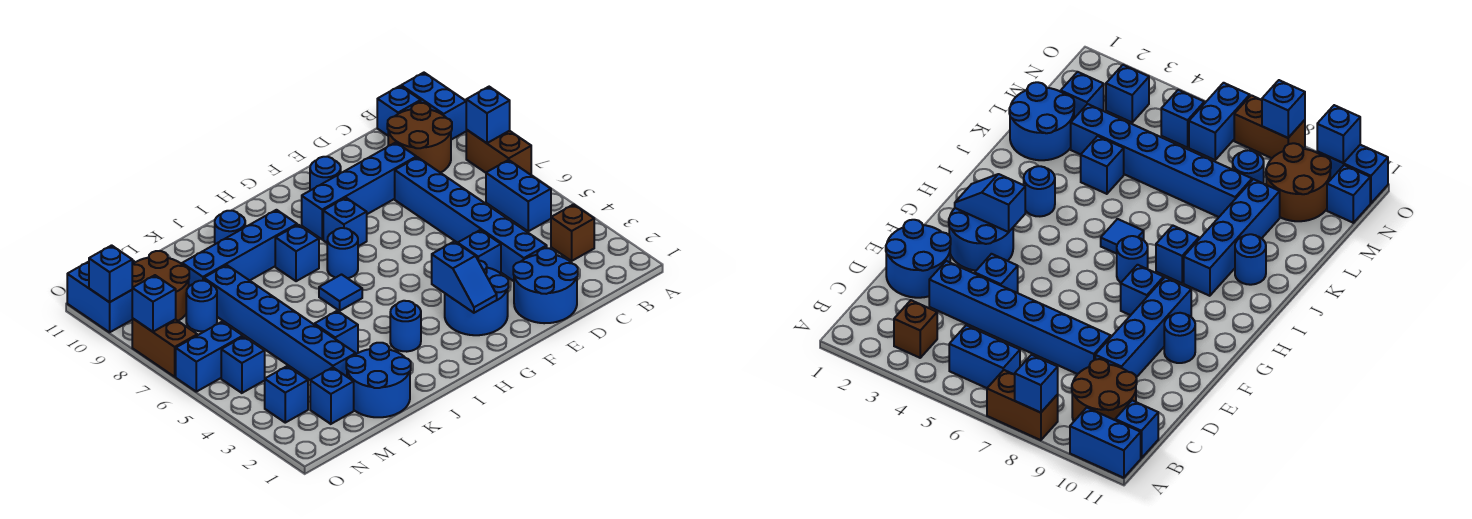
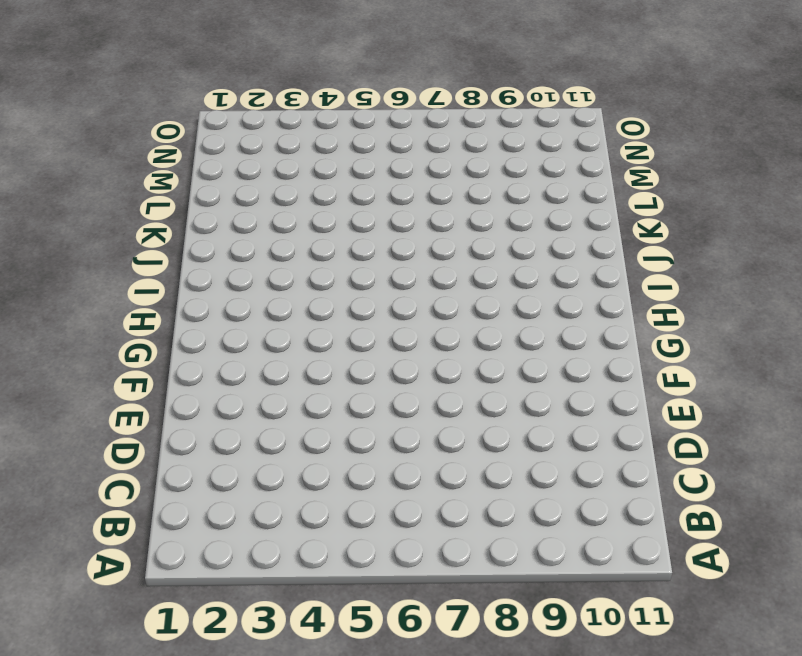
none -> brown brick A7:A8 level 1
none -> blue brick A10:A11 level 1
none -> brown brick B3 level 1
none -> blue brick B5:B6 level 1

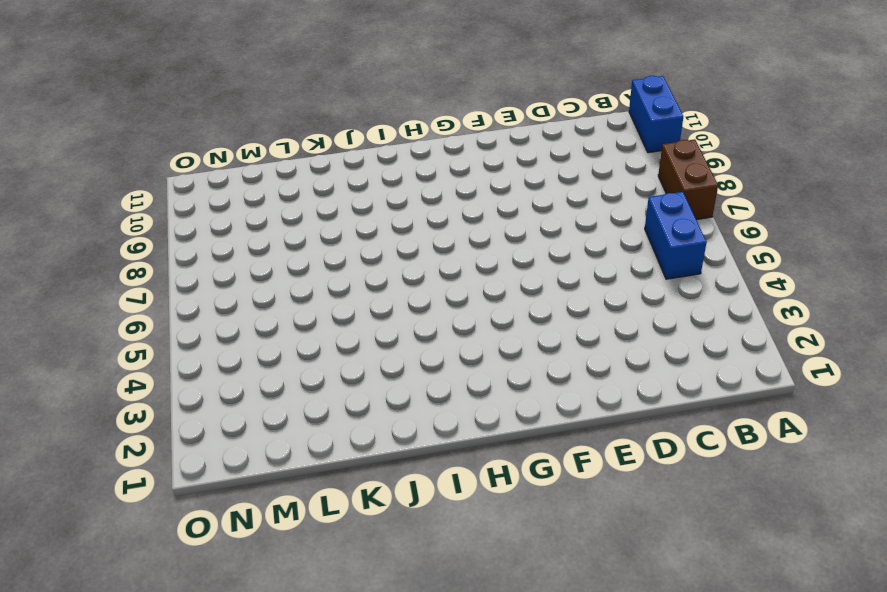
none -> brown brick B3 level 1
none -> brown round brick B9:C10 level 1
none -> blue brick B11 level 1
none -> blue round brick D1:E2 level 1

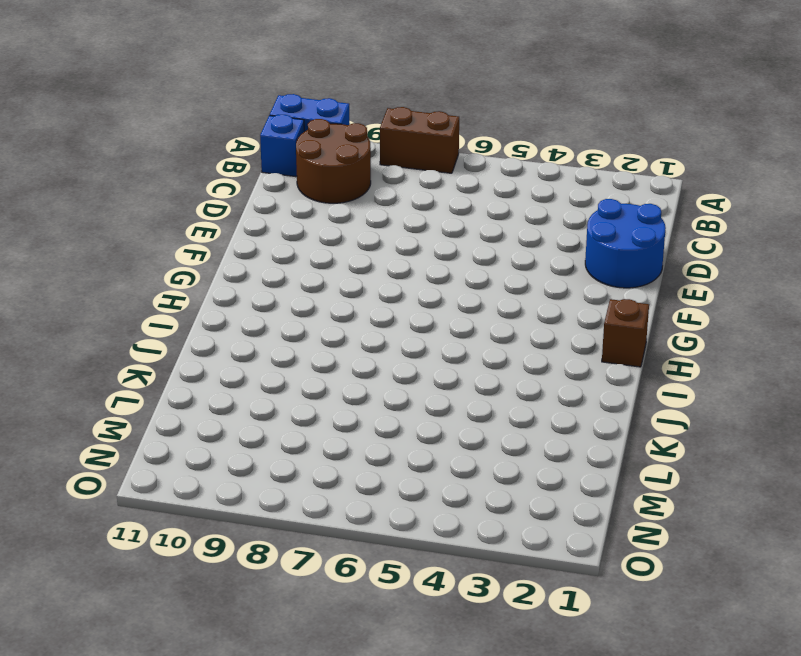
brown brick H1 level 1 -> brown brick B3 level 1
none -> blue brick B5:B6 level 1
none -> blue brick D3:D8 level 1
none -> blue brick D9:G9 level 1
none -> blue brick E4 level 1

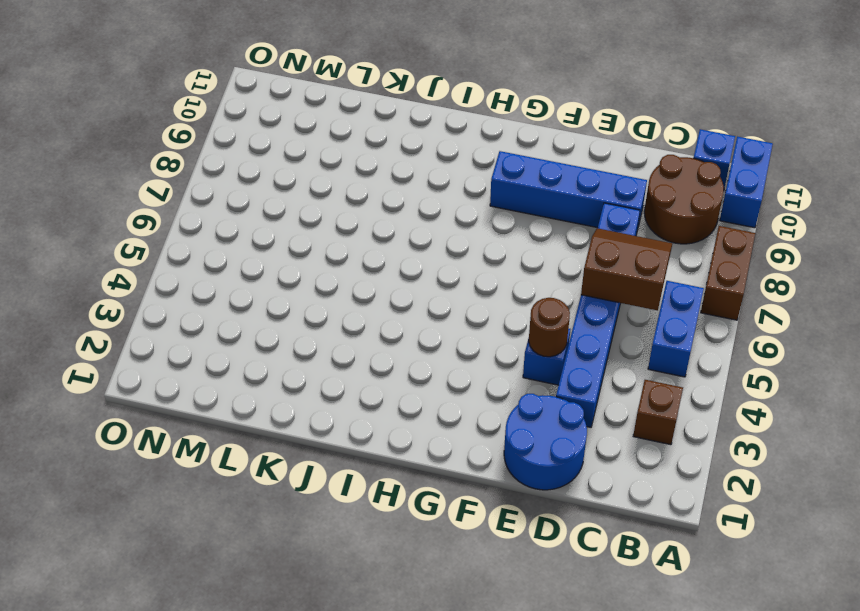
brown slope C6:D7 level 2 top 6 -> none
brown round brick E4 level 2 -> none
none -> blue round brick F2:G3 level 1
none -> blue round brick F10 level 1
none -> blue brick G8 level 1
none -> blue round brick H7 level 1

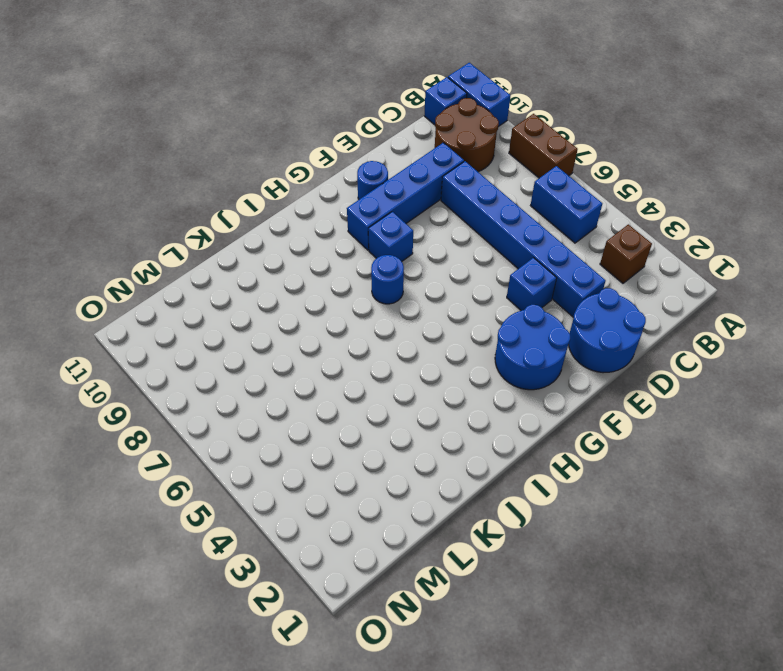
none -> blue round brick I3 level 1
none -> blue tile I6 level 1
none -> blue brick I8 level 1
none -> blue brick I9:L9 level 1

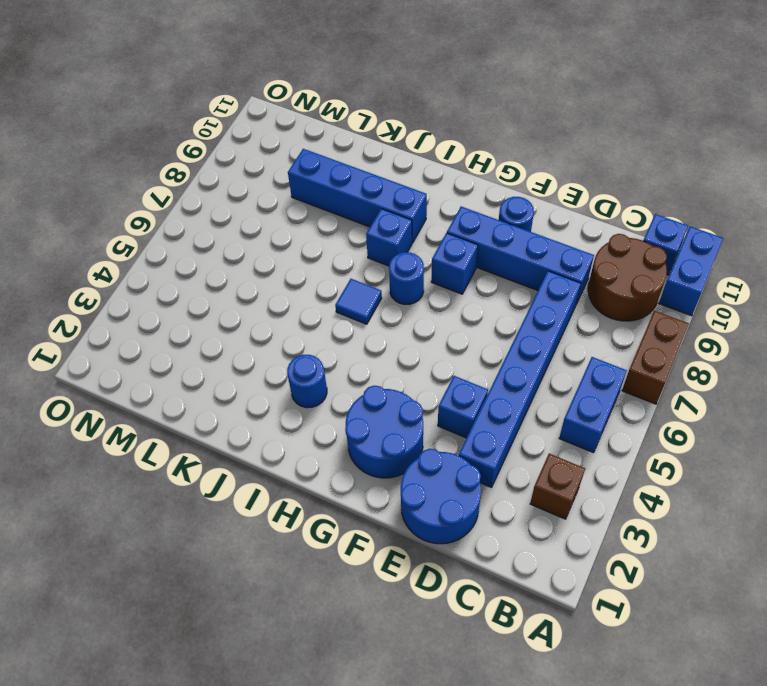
none -> blue round brick J10 level 1
none -> blue round brick K1:L2 level 1
none -> blue brick K4 level 1
none -> blue brick L3:L8 level 1

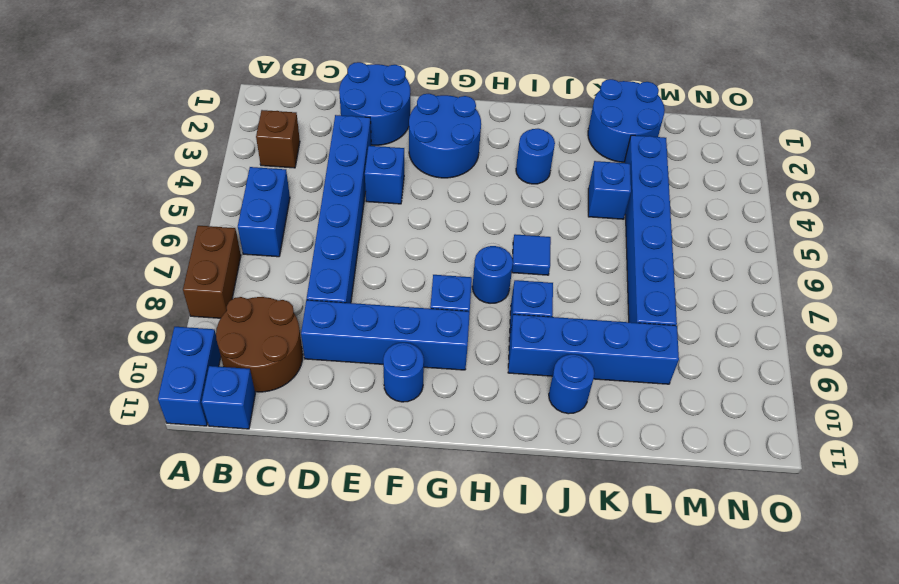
none -> blue brick M2 level 1
none -> blue round brick M8 level 1
none -> brown round brick M9:N10 level 1
none -> blue brick N3 level 1

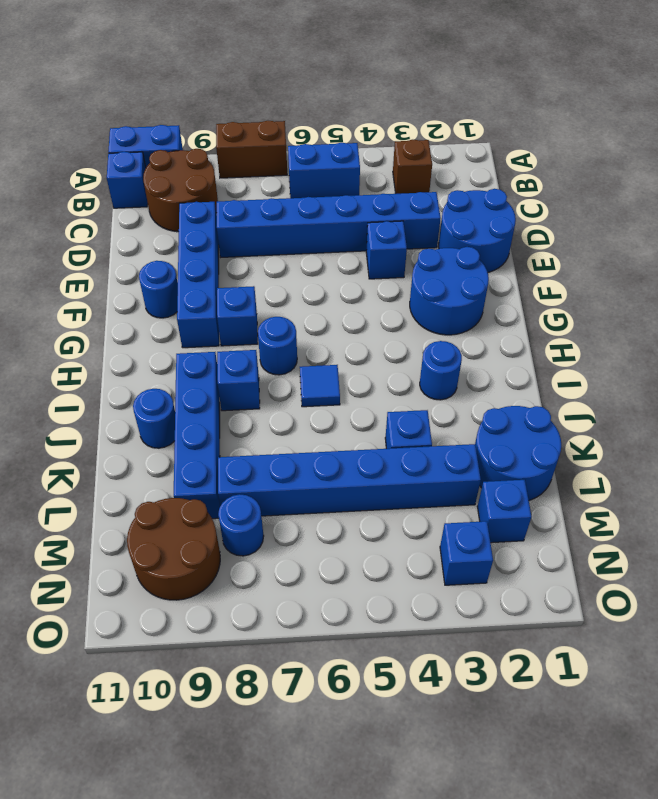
none -> blue brick N5 level 1
none -> blue brick N6:O6 level 1
none -> blue brick N11 level 1
none -> brown brick O7:O8 level 1

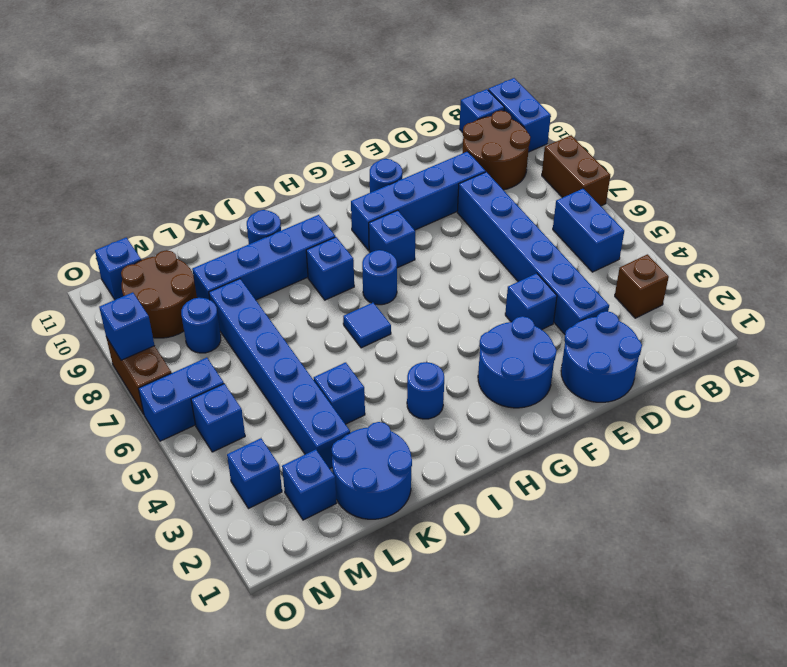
none -> blue brick O10:O11 level 1
none -> blue brick A8 level 2
none -> blue slope G2:G3 level 2 top 3
none -> blue brick O10 level 2

